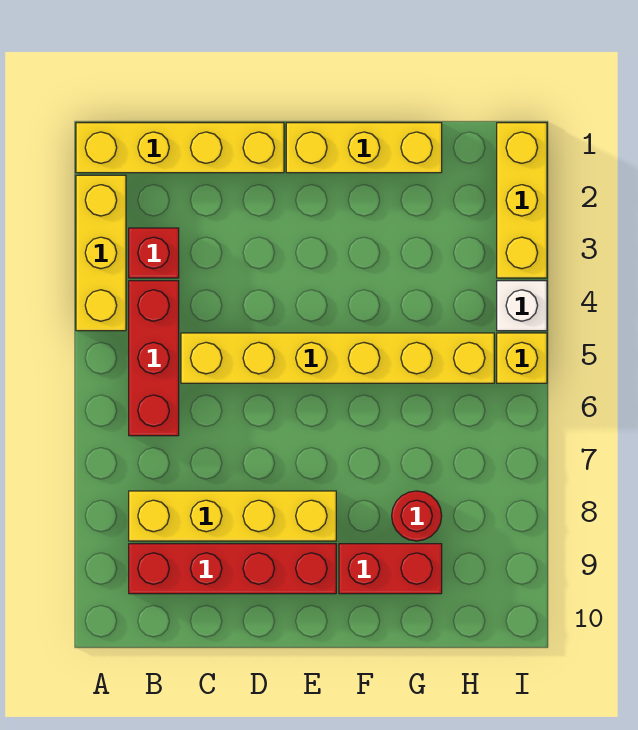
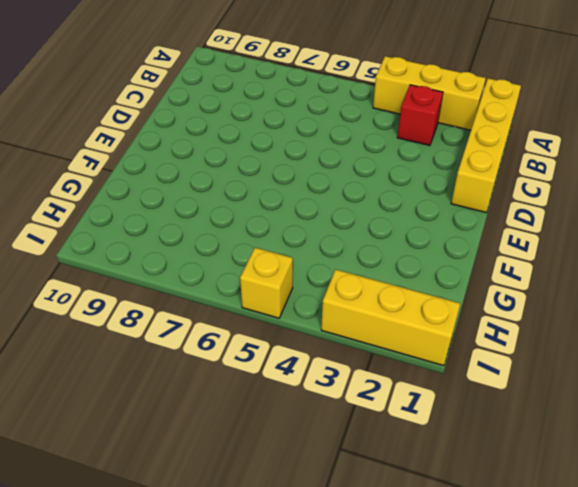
none -> red brick B4:B6 level 1
none -> yellow brick B8:E8 level 1
none -> red brick B9:E9 level 1

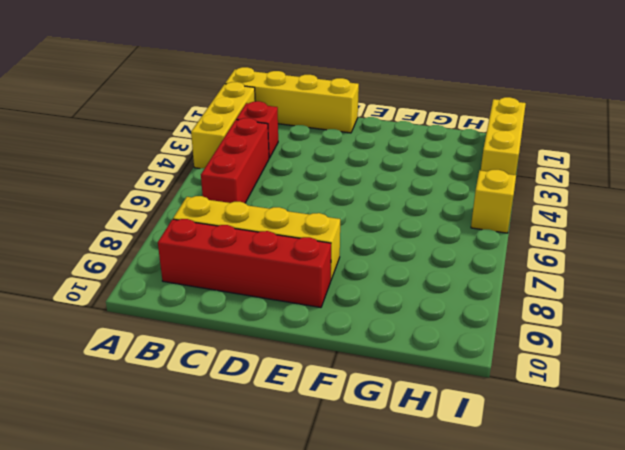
none -> yellow brick C5:H5 level 1
none -> yellow brick E1:G1 level 1
none -> red brick F9:G9 level 1

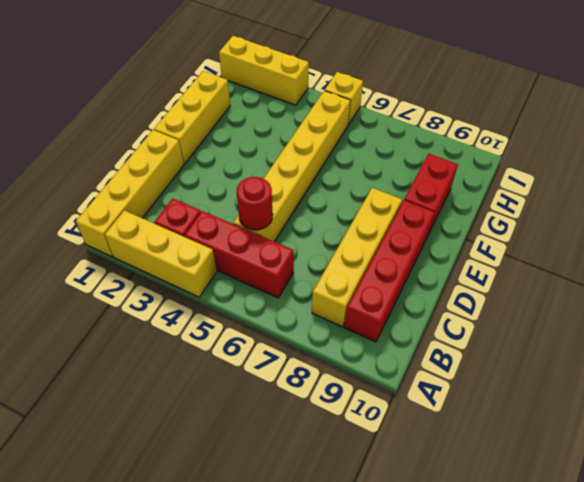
red round brick C5 level 2 -> red round brick G8 level 1
none -> white brick I4 level 1

